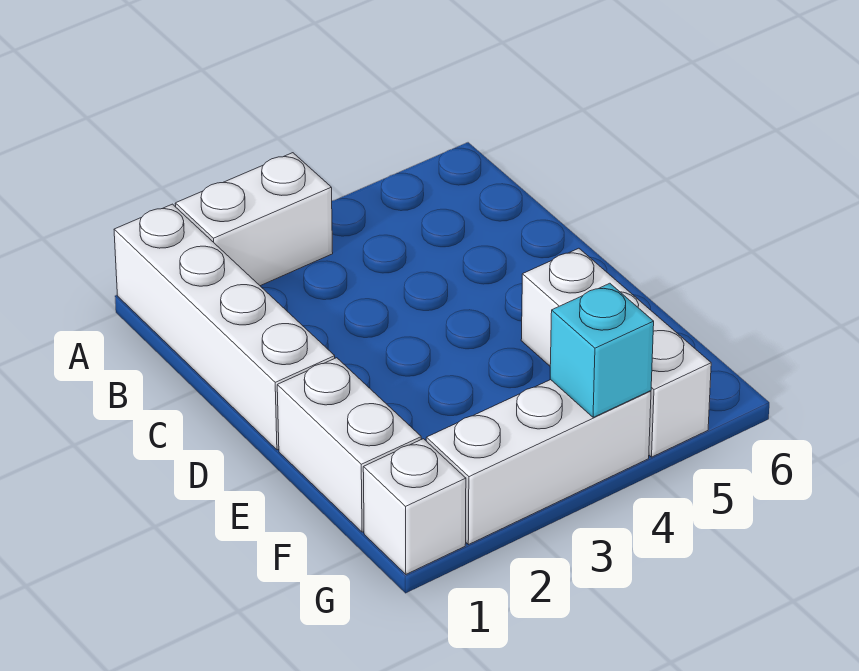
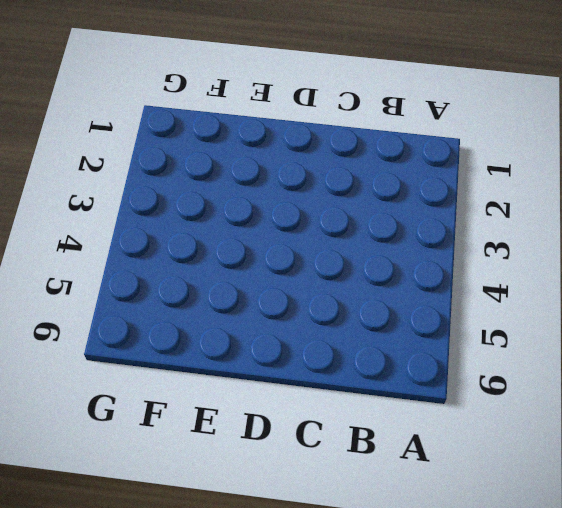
none -> white brick A1:D1 level 1
none -> white brick A2:A3 level 1

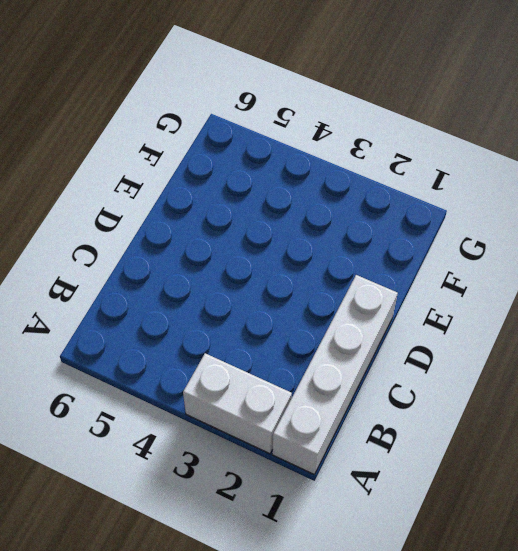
none -> white brick E1:F1 level 1
none -> white brick E5:G5 level 1

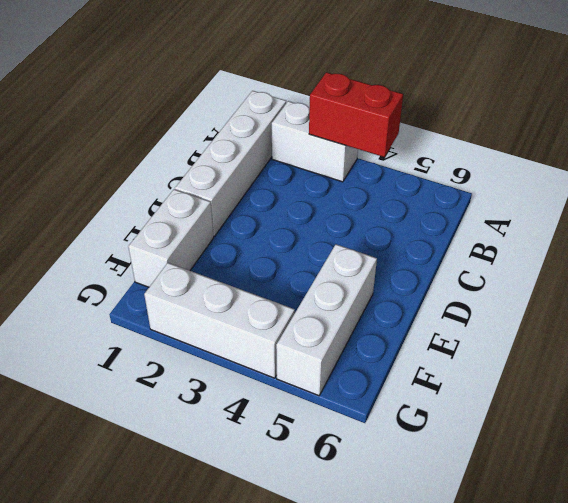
red brick A3:A4 level 2 -> none
none -> white brick G1 level 1
none -> cyan brick G4 level 2

